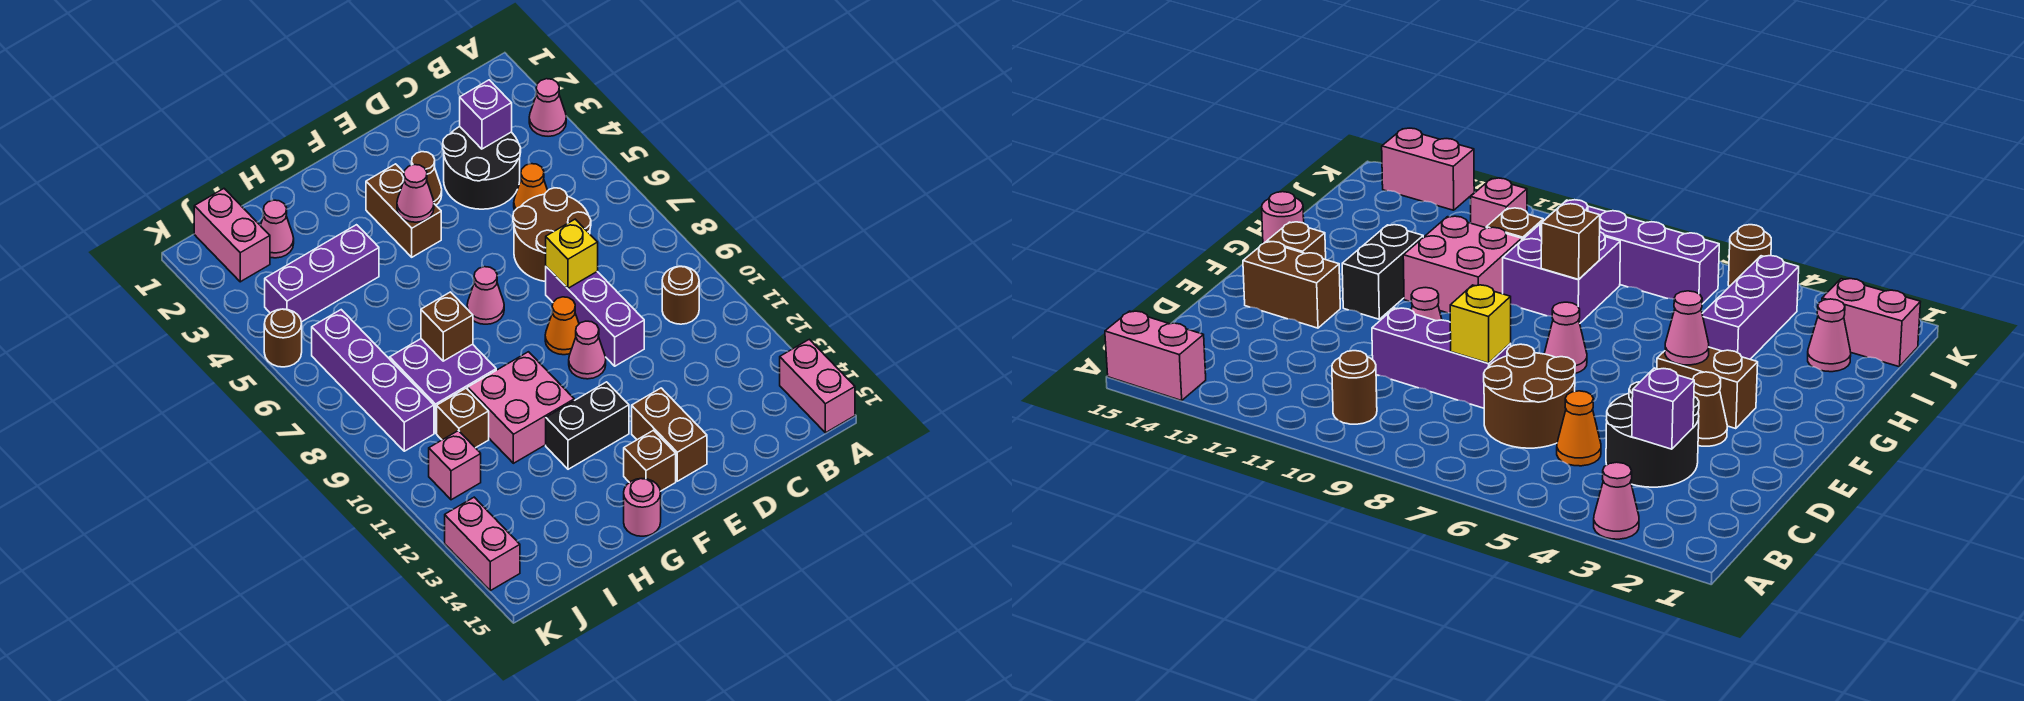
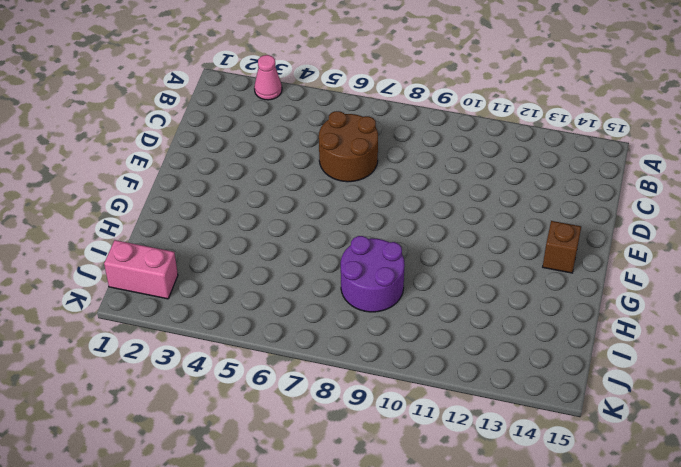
purple round brick H8:I9 level 1 -> purple brick H8:I9 level 1
none -> pink brick A14:A15 level 1
none -> brown round brick B10 level 1
none -> black round brick C3:D4 level 1
none -> orange cone C5 level 1

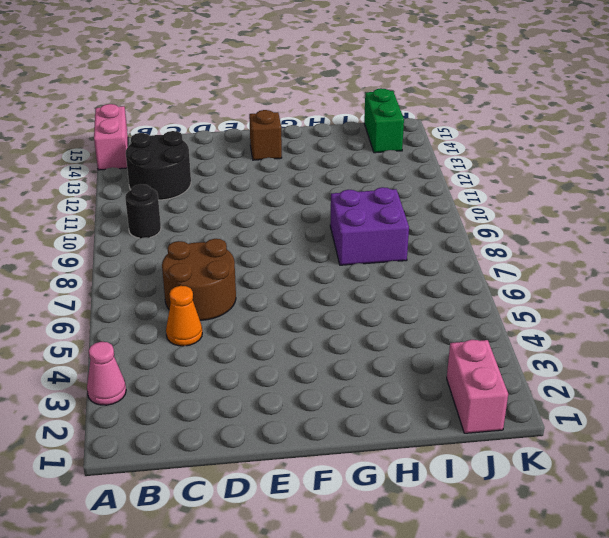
black round brick B10 level 1 -> brown round brick B10 level 1
black round brick B12:C13 level 1 -> black round brick C3:D4 level 1
green brick J14:J15 level 1 -> none
none -> purple brick D8:D10 level 1
none -> brown cone E3 level 1
none -> orange cone E9 level 1
none -> pink cone E10 level 1

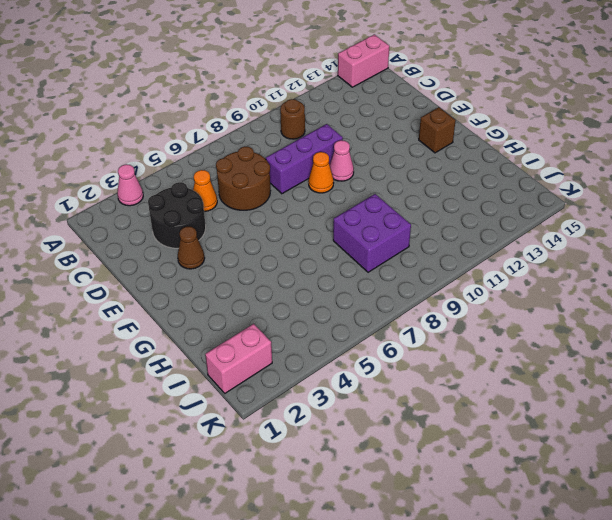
none -> brown brick E13:E14 level 1
none -> brown brick F3:F4 level 1
none -> pink cone F7 level 1
none -> black brick F12:G12 level 1

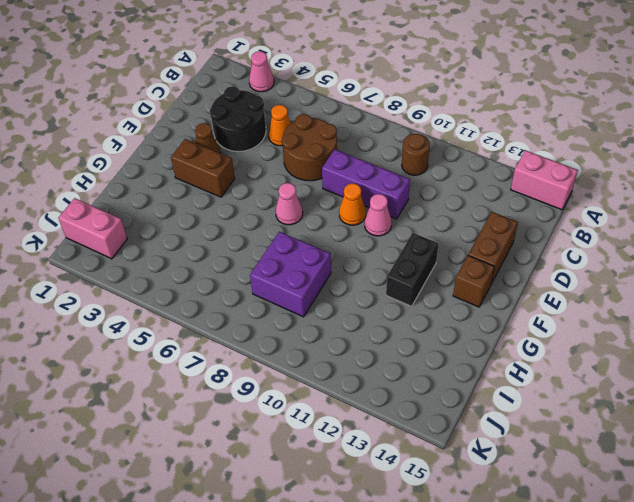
brown brick D14:E14 level 1 -> brown brick E13:E14 level 1
none -> pink brick G10:H11 level 1
none -> pink round brick G15 level 1
none -> purple brick H4:J4 level 1
none -> pink cone I2 level 1

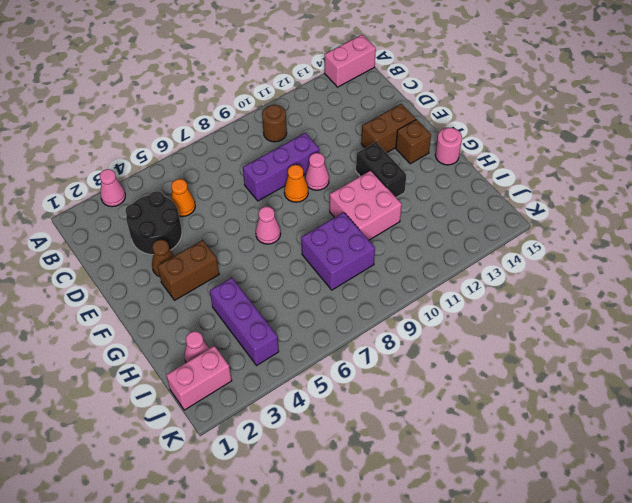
none -> brown round brick C6:D7 level 1
none -> brown brick I10 level 1
none -> purple brick J6:J9 level 1
none -> pink brick J11 level 1

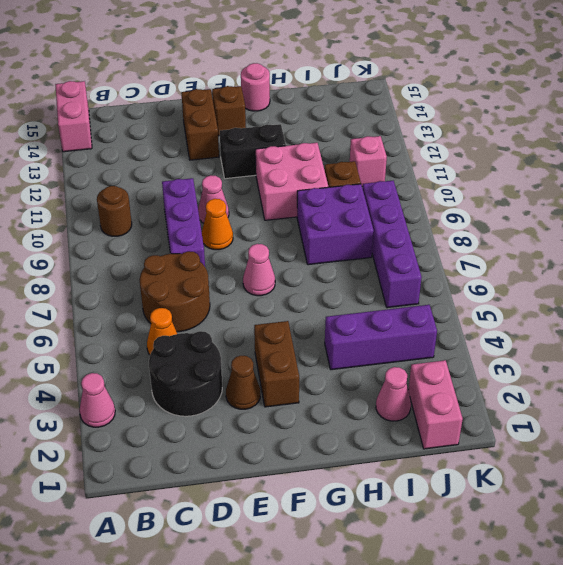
none -> brown round brick K5 level 1
none -> pink brick K13:K14 level 1
none -> purple brick C3 level 2
none -> yellow brick D8 level 2

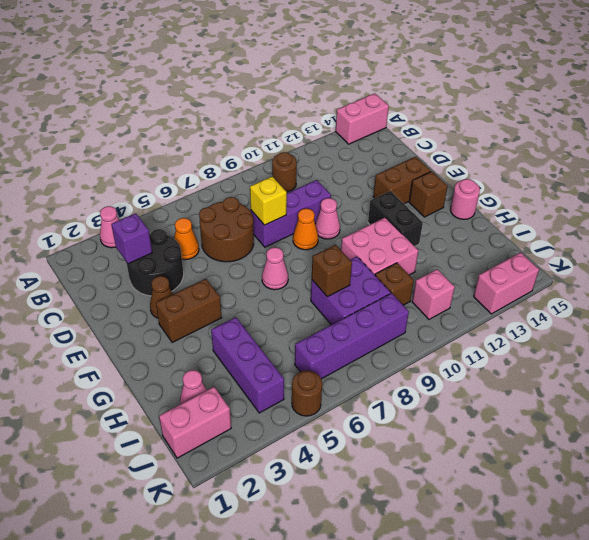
none -> pink cone F4 level 2

